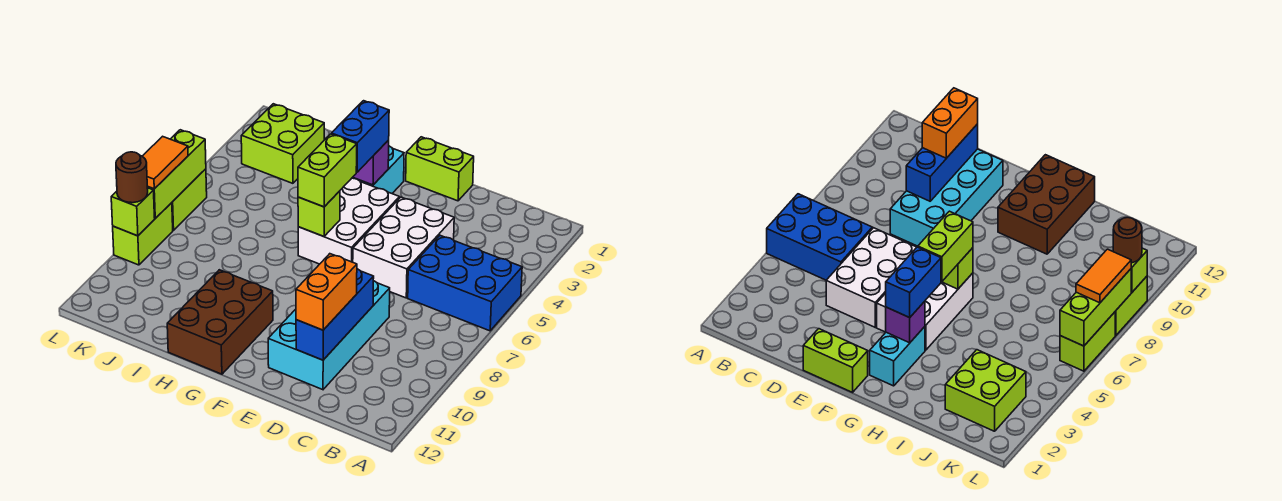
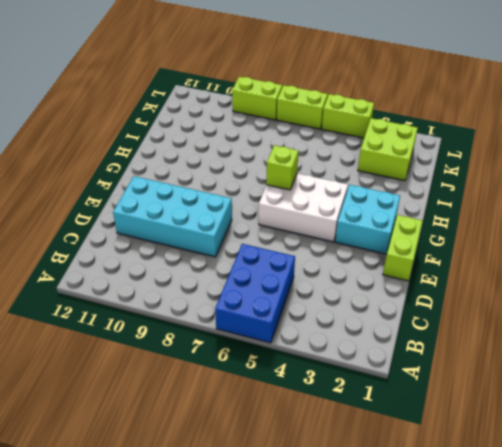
cyan brick F2:G3 level 1 -> cyan brick G2:G3 level 1
lime brick L4:L5 level 1 -> lime brick G5:G6 level 3
none -> white brick D4:E6 level 1
none -> brown brick G10:H12 level 1
none -> blue brick D9:D11 level 2

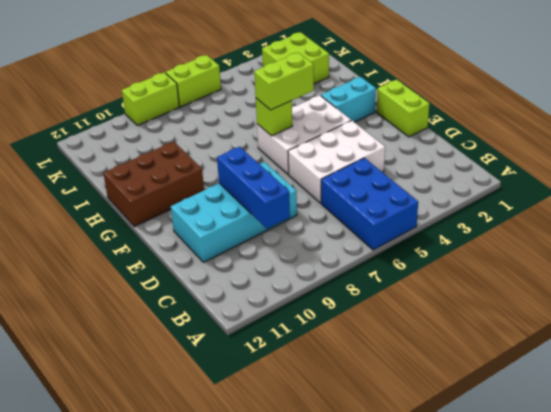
blue brick C9:E9 level 2 -> blue brick D9:D11 level 2
none -> purple brick G3 level 2
none -> lime brick L6:L8 level 2
none -> lime brick L9 level 2

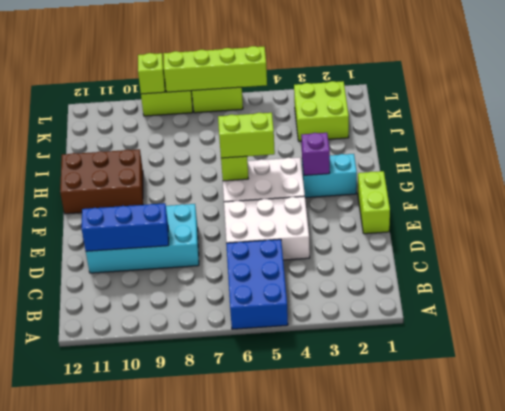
lime brick L5:L8 level 2 -> lime brick L6:L8 level 2
none -> orange brick D10:D11 level 3
none -> blue brick G3:G4 level 3
none -> orange tile L7:L8 level 3

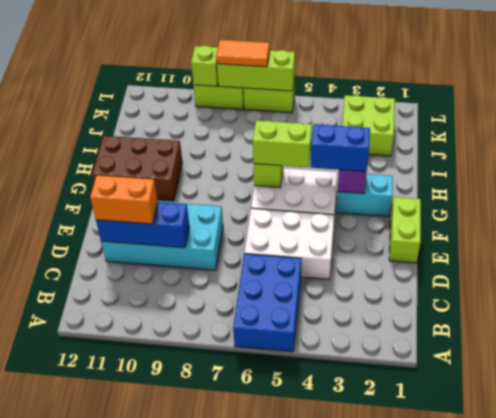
none -> brown round brick L9 level 3

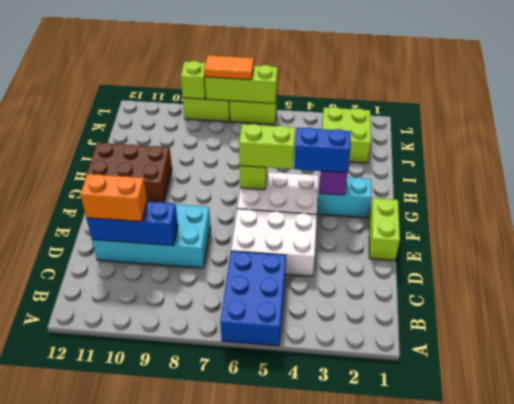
none -> brown round brick L9 level 3

